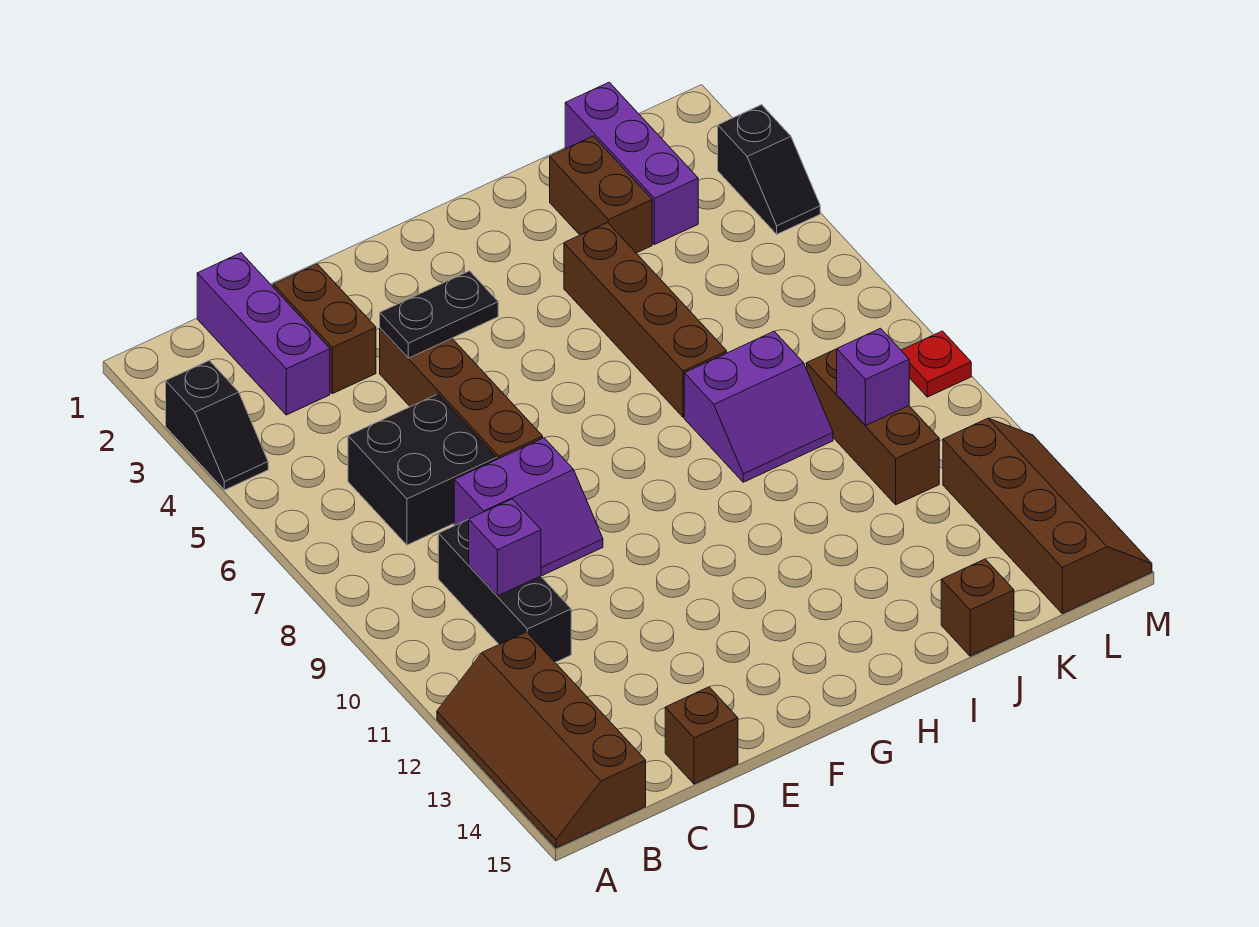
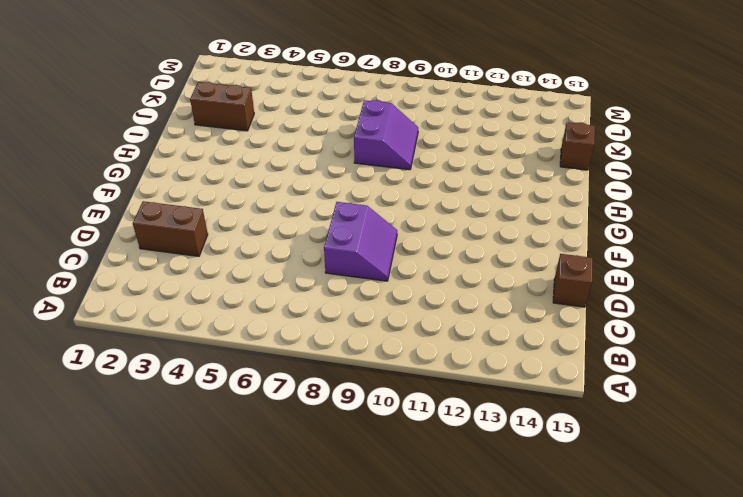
none -> black slope A3:A4 level 1 top 3
none -> brown slope A12:B15 level 1 top B
none -> purple brick C1:C3 level 1

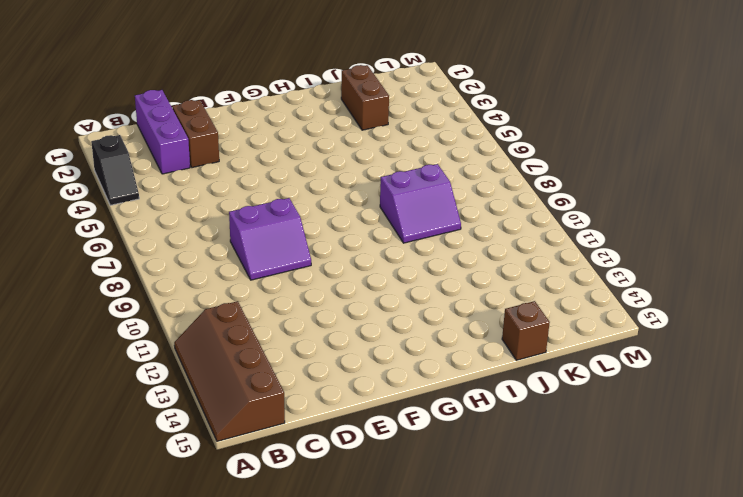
none -> black brick C6:D7 level 1
none -> black brick C9:C11 level 1
none -> brown brick D15 level 1

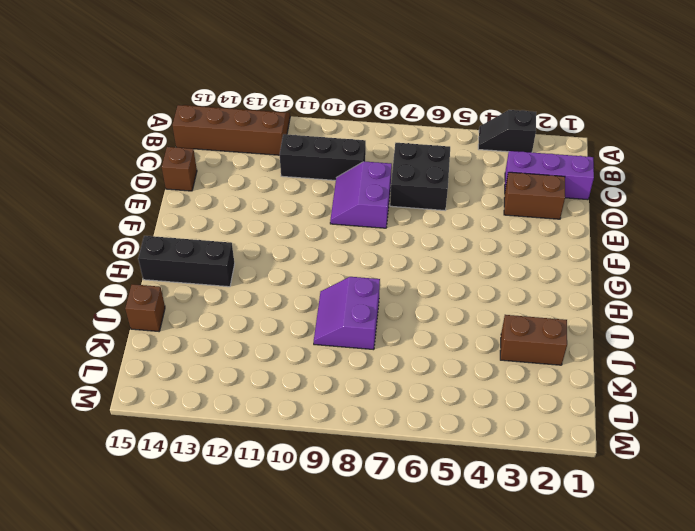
black brick H13:H15 level 1 -> none
none -> brown brick E4:E7 level 1
none -> brown brick I4:I7 level 1
none -> purple brick K1:K3 level 1

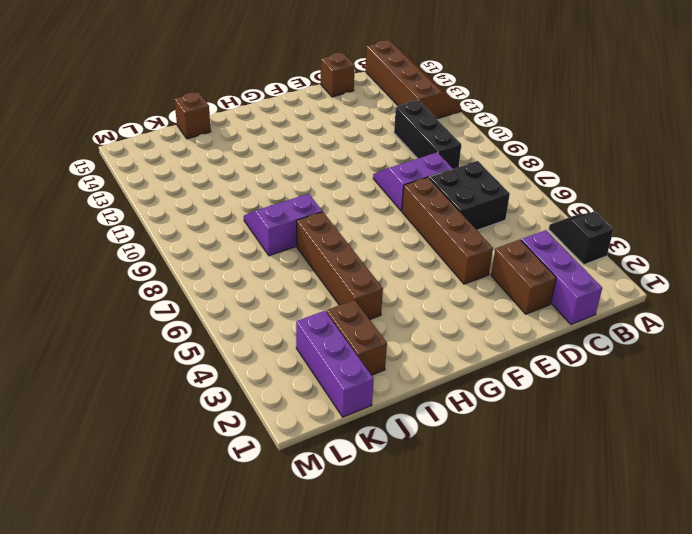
none -> brown brick K9:K11 level 1
none -> brown slope L12:M15 level 1 top L
none -> black slope M3:M4 level 1 top 3

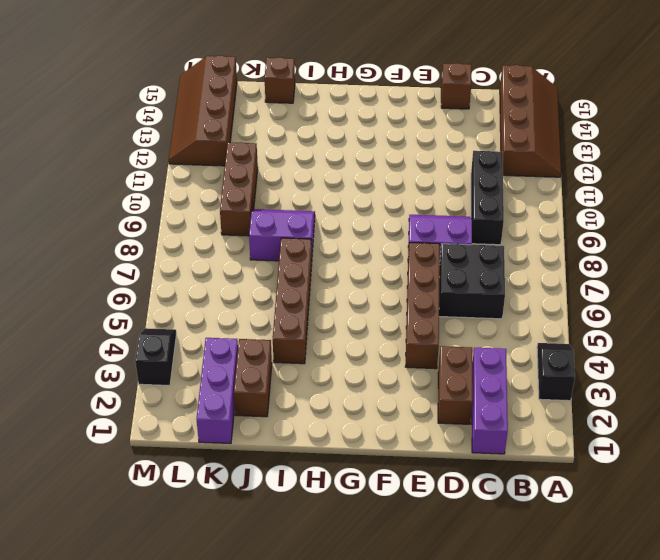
none -> red plate M9 level 1
none -> purple brick C10 level 2
none -> black plate E4:F4 level 2

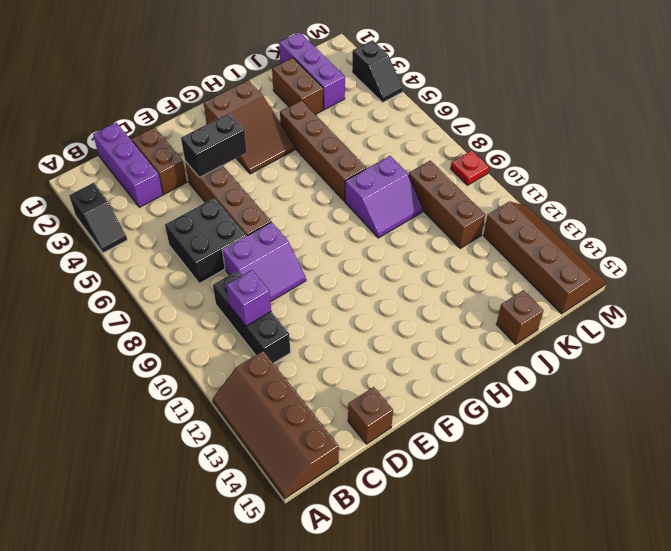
black brick E4:F4 level 2 -> black plate E4:F4 level 2
brown slope G2:H4 level 1 top 2 -> none
none -> purple brick K10 level 2

